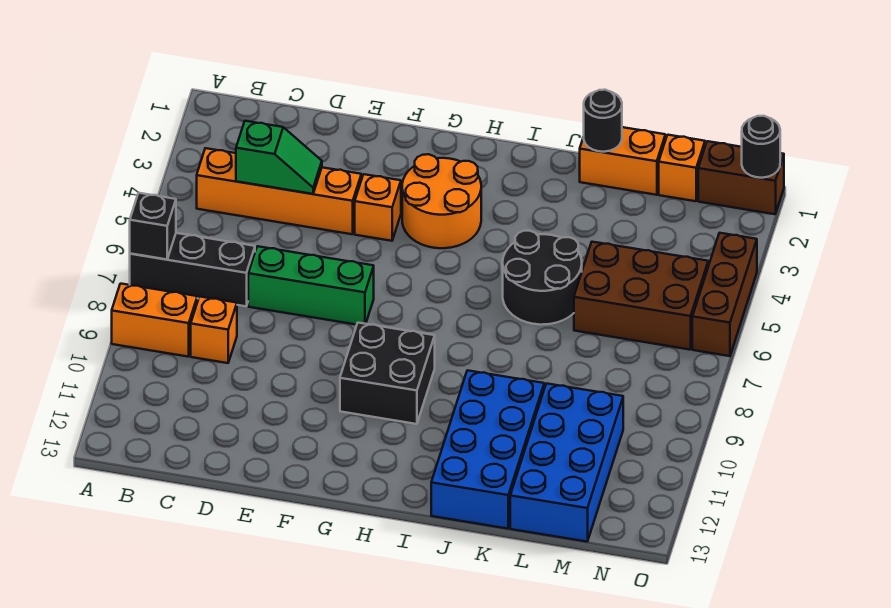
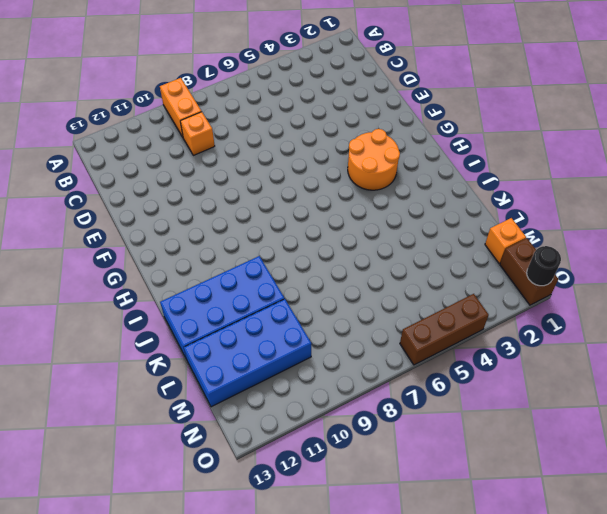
none -> black brick A7:C7 level 1
none -> orange brick B4:E4 level 1
none -> green brick D7:F7 level 1

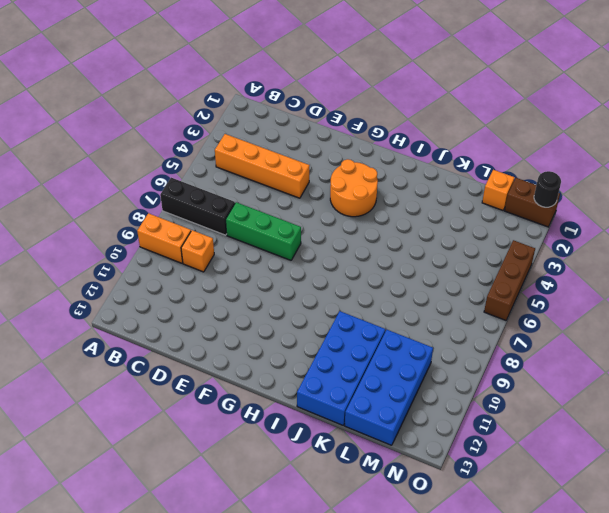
none -> orange brick F4 level 1
none -> black brick G9:H10 level 1
none -> black round brick J5:K6 level 1

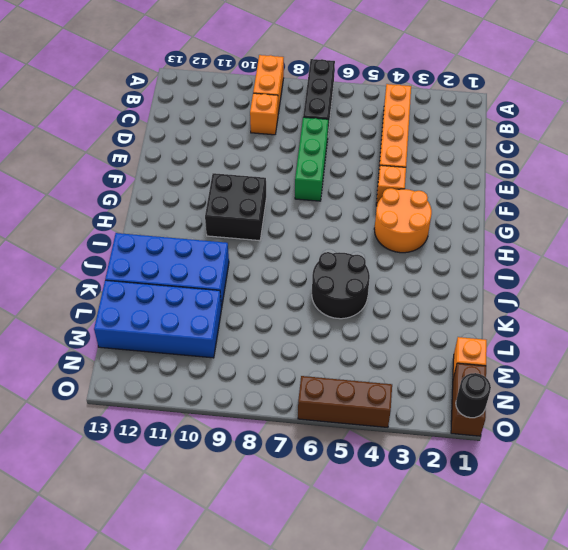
none -> orange brick K1:L1 level 1
none -> brown brick L5:N6 level 1
none -> black brick A7 level 2

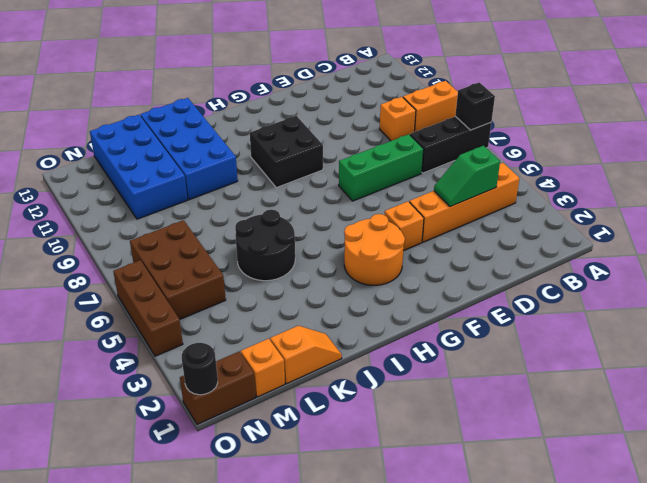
orange slope K1:L1 level 1 top L -> orange brick K1:L1 level 1
brown brick M5:N7 level 1 -> brown brick L5:N6 level 1
none -> black round brick K1 level 2

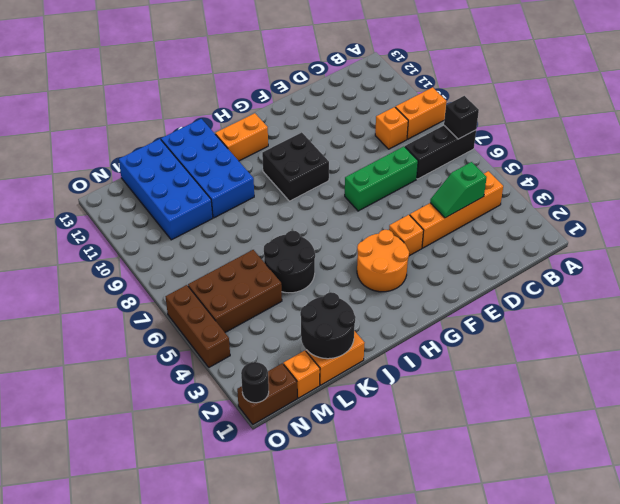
orange brick H12:I12 level 1 -> none
black round brick K1:L2 level 2 -> black round brick K1 level 2

